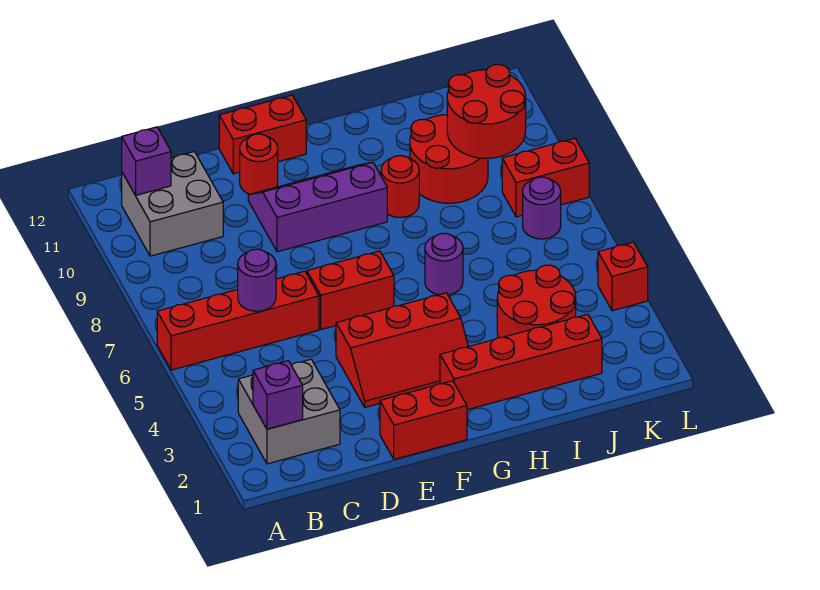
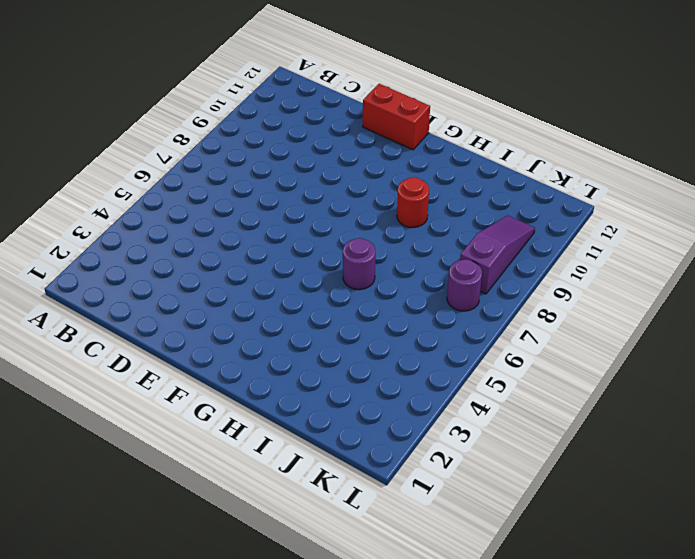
purple slope K8:K10 level 1 top 8 -> red brick K8:L8 level 1
none -> red brick A6:D6 level 1
none -> grey brick B2:C3 level 1
none -> grey brick B10:C11 level 1

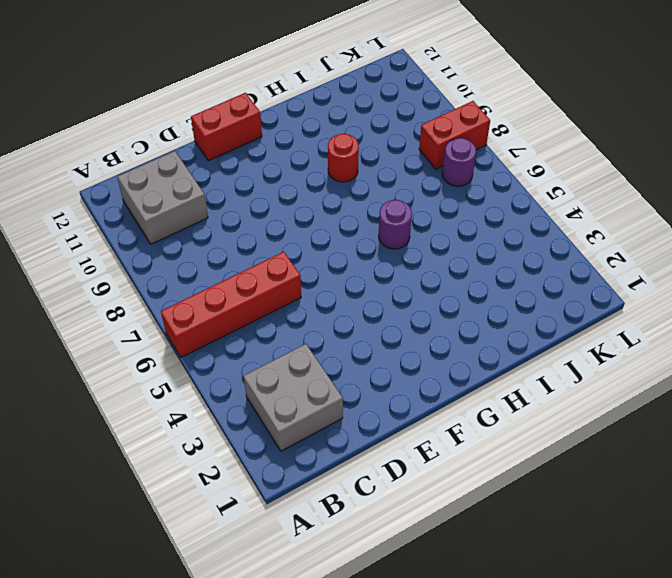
none -> red brick E1:F1 level 1
none -> red slope E3:G4 level 1 top 4
none -> red brick E6:F6 level 1

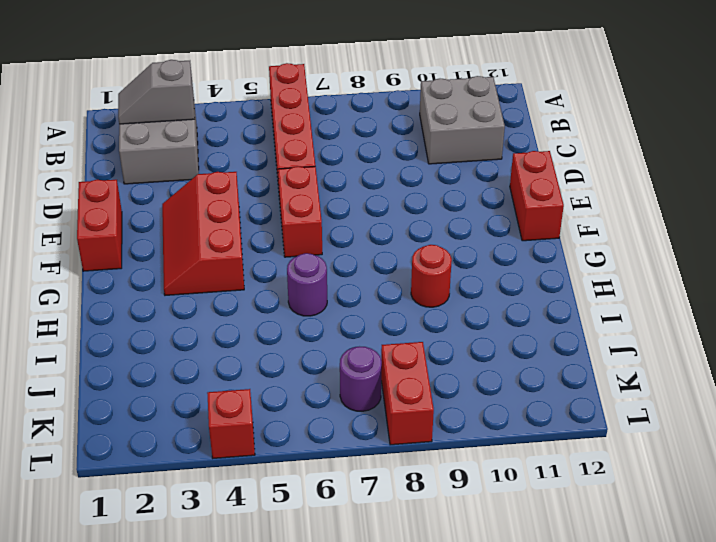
grey slope B2:B3 level 2 top 3 -> purple brick B2 level 2
none -> purple slope E9:G10 level 1 top 9
none -> red round brick E11 level 1
none -> red brick G2:J2 level 1

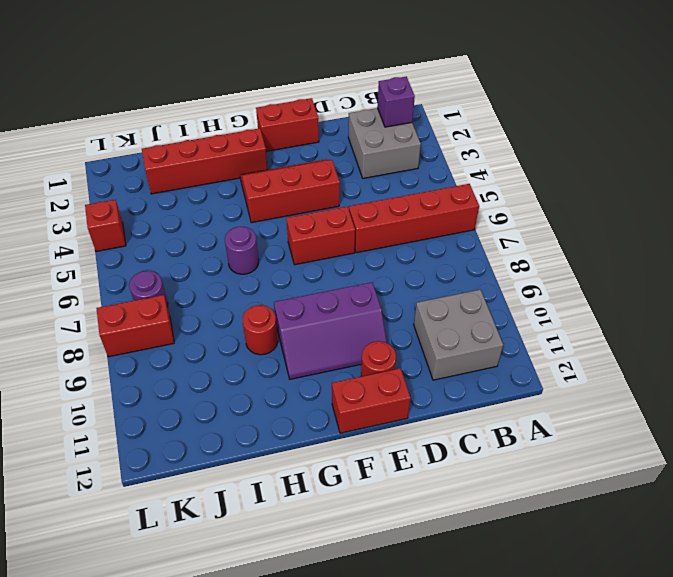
none -> red round brick I3:J4 level 1
none -> red round brick I9:J10 level 1
none -> purple brick B11 level 2

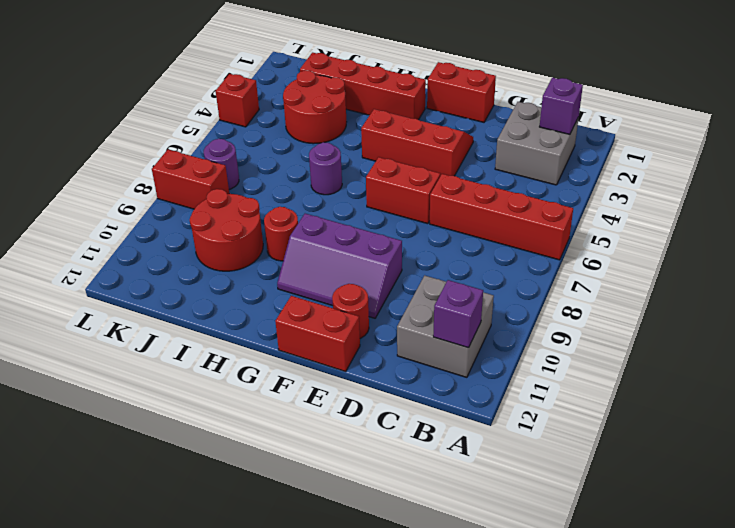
none -> purple round brick C6 level 2
none -> red round brick J9:K10 level 2

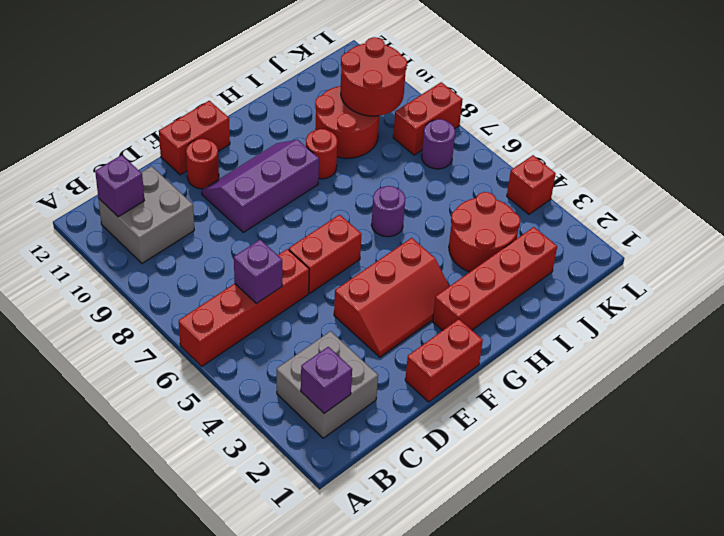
purple brick C6 level 2 -> purple round brick C6 level 2

